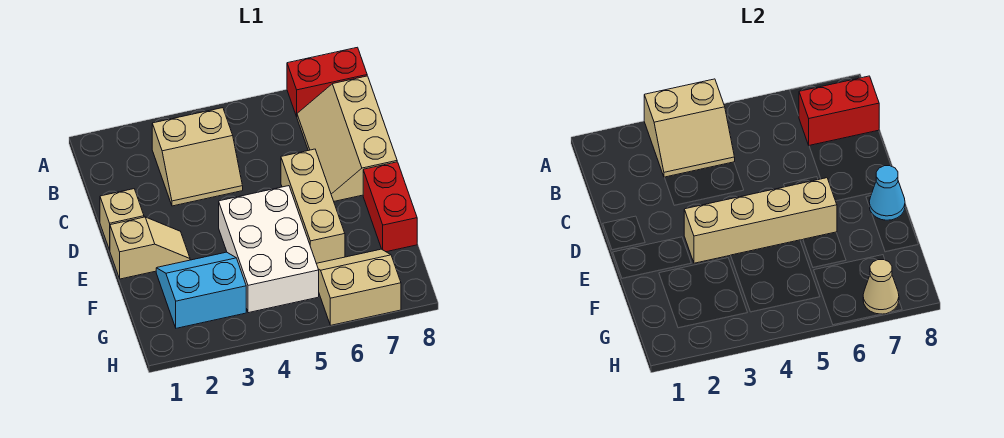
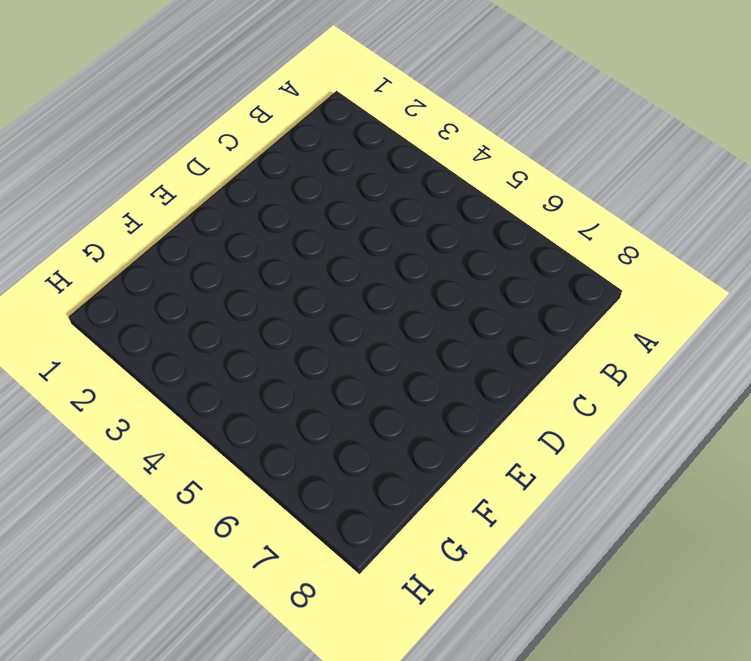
none -> red brick A7:A8 level 1
none -> tan slope B3:C4 level 1 top B
none -> tan slope B7:D8 level 1 top 8

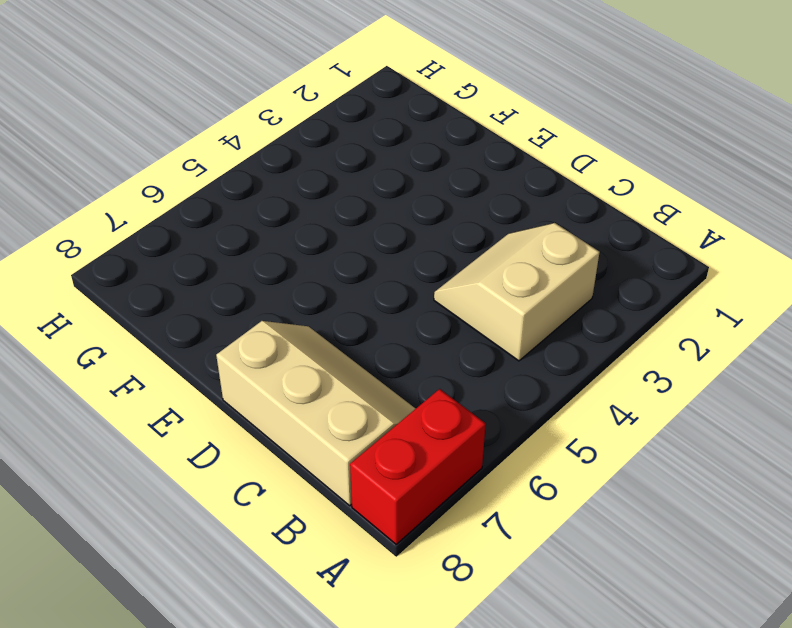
none -> tan brick D1 level 1
none -> tan brick D6:F6 level 1
none -> tan slope E1:E2 level 1 top 1

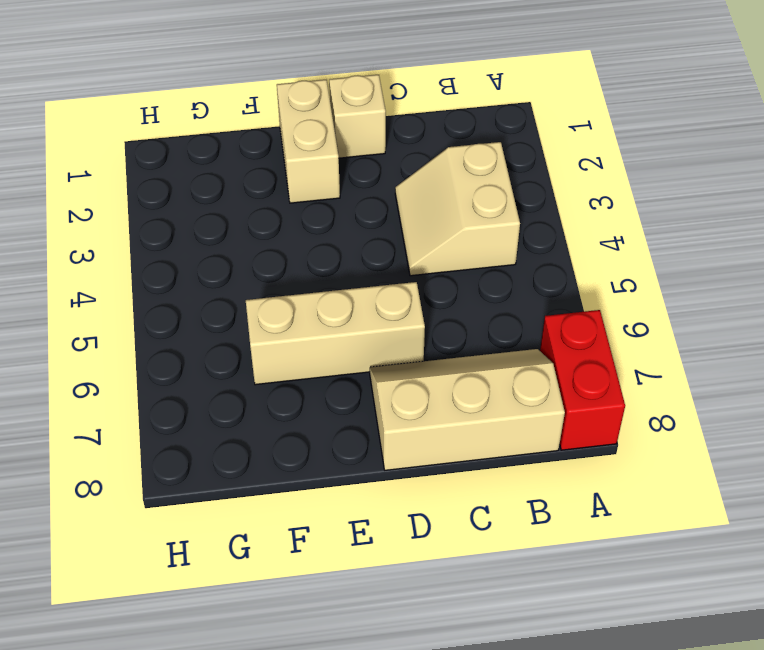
tan brick E1:E2 level 1 -> tan slope E1:E2 level 1 top 1
none -> white brick E4:G5 level 1
none -> red brick E8:F8 level 1
none -> cyan slope F2:G3 level 1 top G

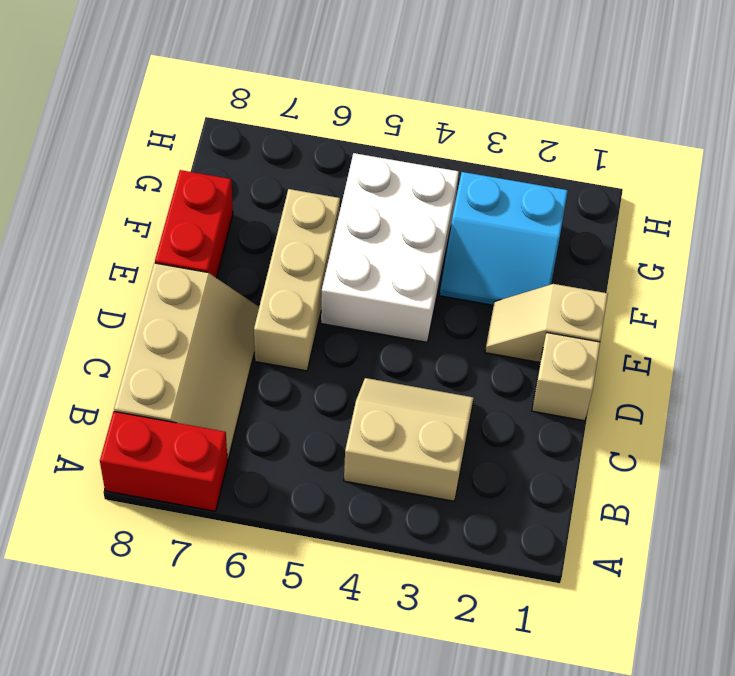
none -> tan slope G6:H7 level 1 top H
none -> tan slope A3:B4 level 2 top A
none -> red brick B7:B8 level 2

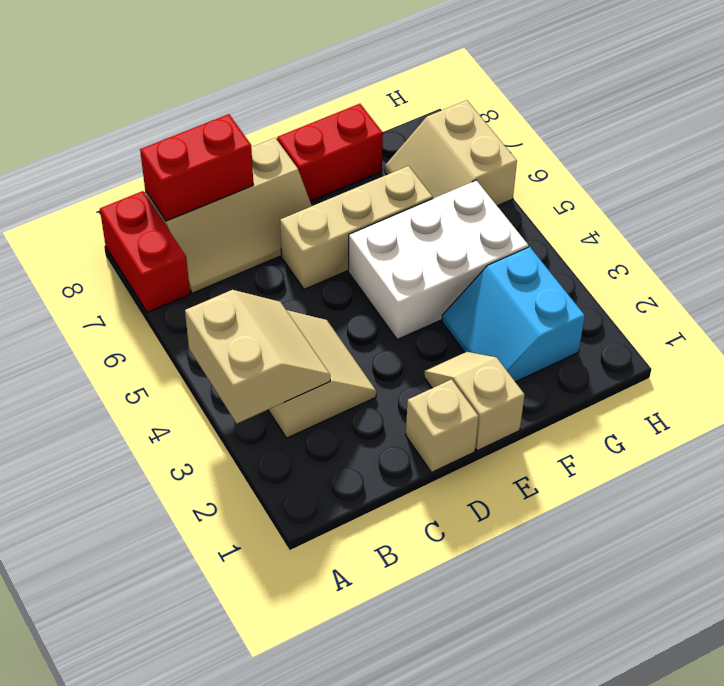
red brick B8:C8 level 2 -> red brick B7:B8 level 2
none -> tan brick E3:E6 level 2
none -> cyan cone E8 level 2
none -> tan cone H7 level 2

